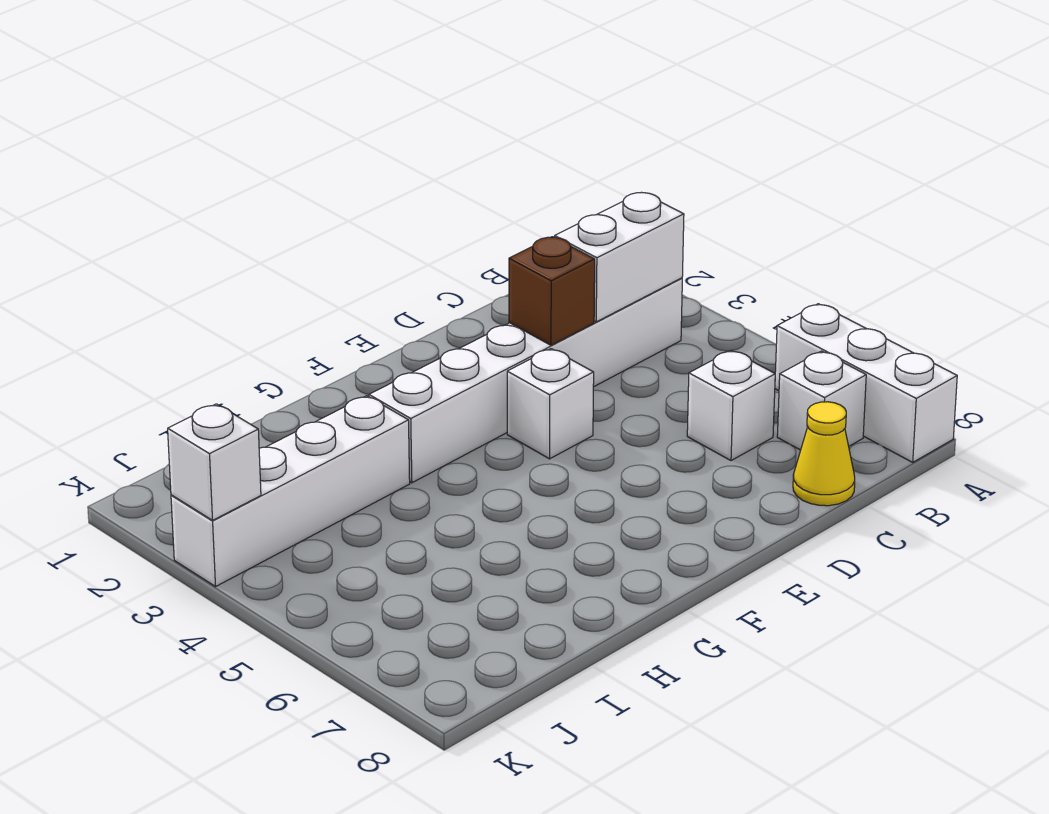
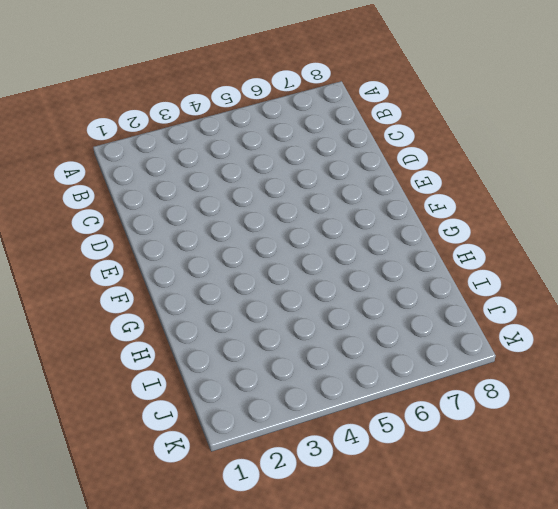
none -> white brick A6:A8 level 1
none -> white brick B3:G3 level 1

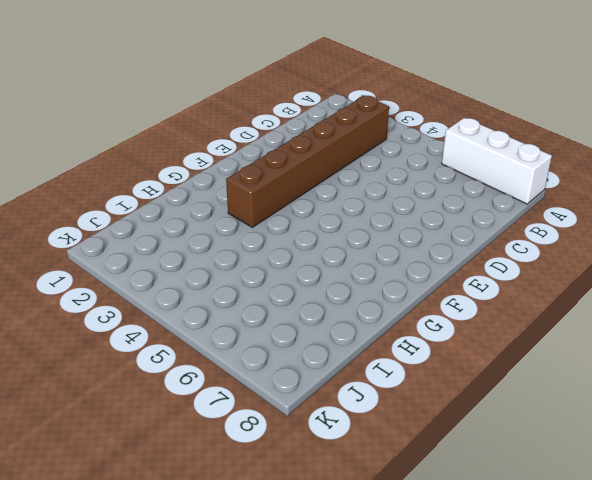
brown brick B3:G3 level 1 -> white brick B3:G3 level 1
none -> white brick B7 level 1
none -> white brick C6 level 1

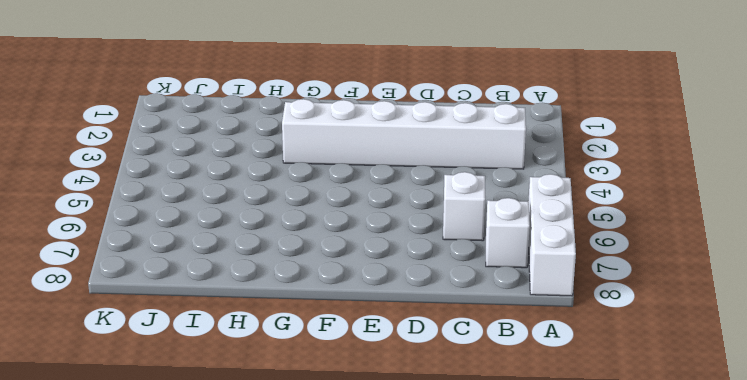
none -> yellow cone C8 level 1
none -> white brick E4 level 1

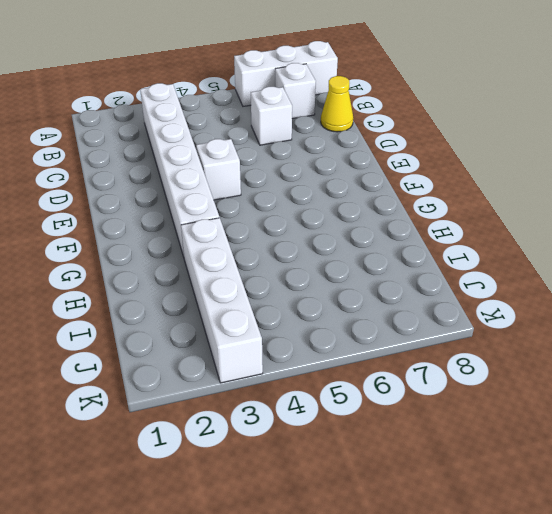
none -> white brick B3:C3 level 2
none -> brown brick D3 level 2

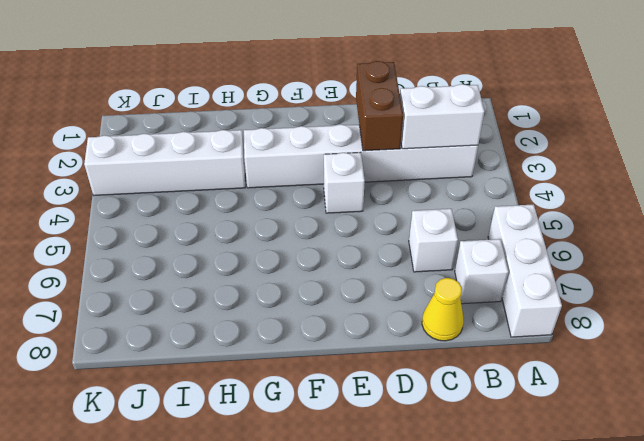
brown brick D2:D3 level 2 -> brown brick D3 level 2
none -> white brick K3 level 2

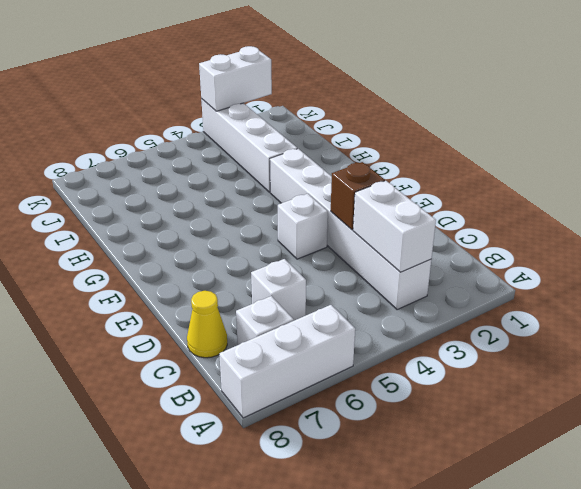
white brick K2:K3 level 2 -> white brick K3 level 2

